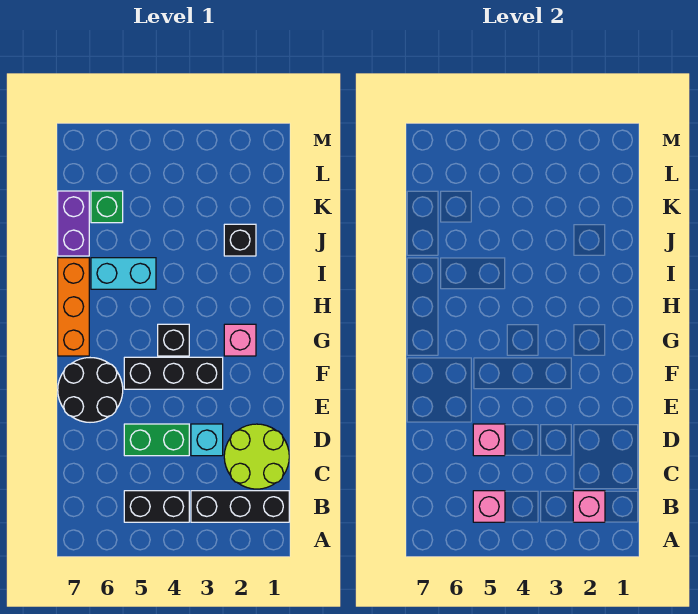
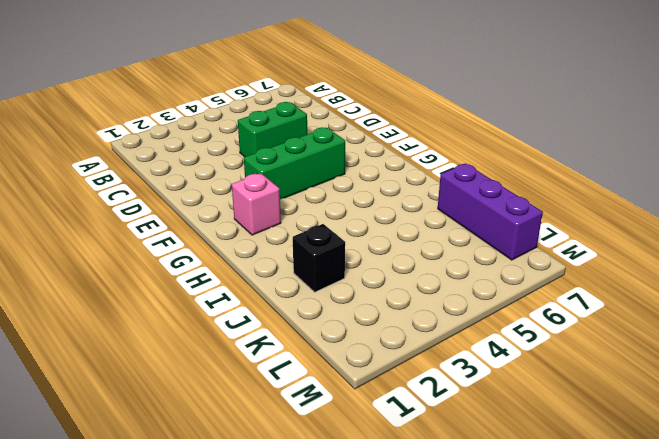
green brick F3:F5 level 1 -> black brick F3:F5 level 1
purple brick J7:L7 level 1 -> purple brick J7:K7 level 1
none -> black brick B1:B3 level 1
none -> black brick B4:B5 level 1
none -> lime round brick C1:D2 level 1

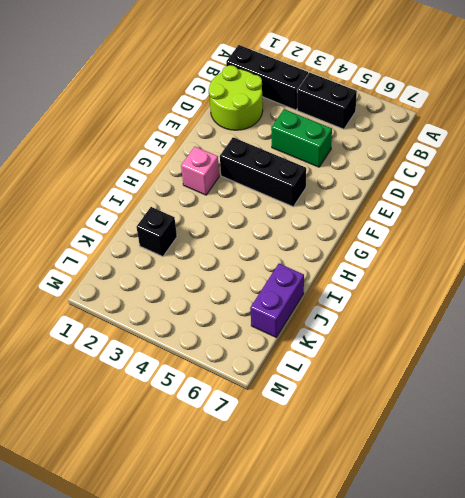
none -> cyan brick D3 level 1
none -> black round brick E6:F7 level 1
none -> black brick G4 level 1

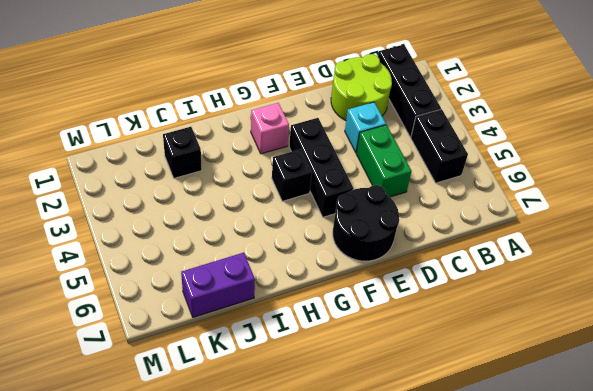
none -> orange brick G7:I7 level 1
none -> cyan brick I5:I6 level 1
none -> green brick K6 level 1

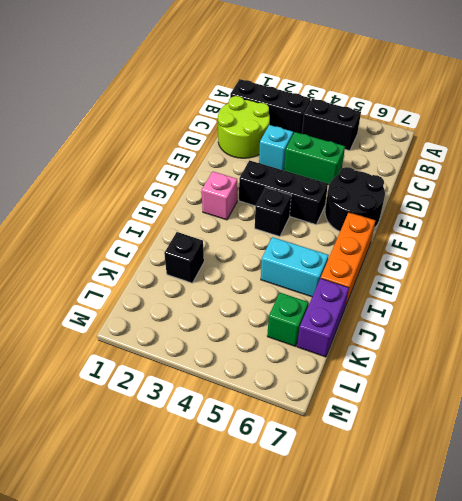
none -> pink brick B2 level 2
none -> pink brick B5 level 2
none -> pink brick D5 level 2

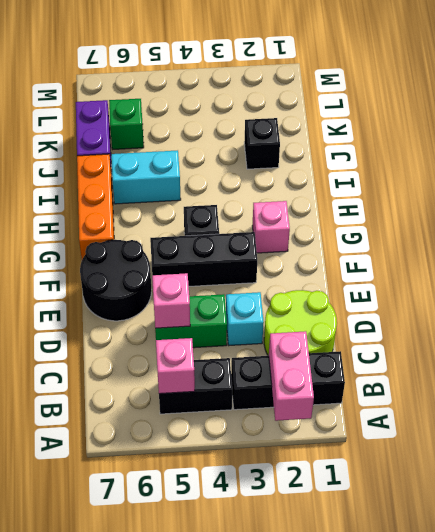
pink brick A2:B2 level 2 -> pink brick B2 level 2

